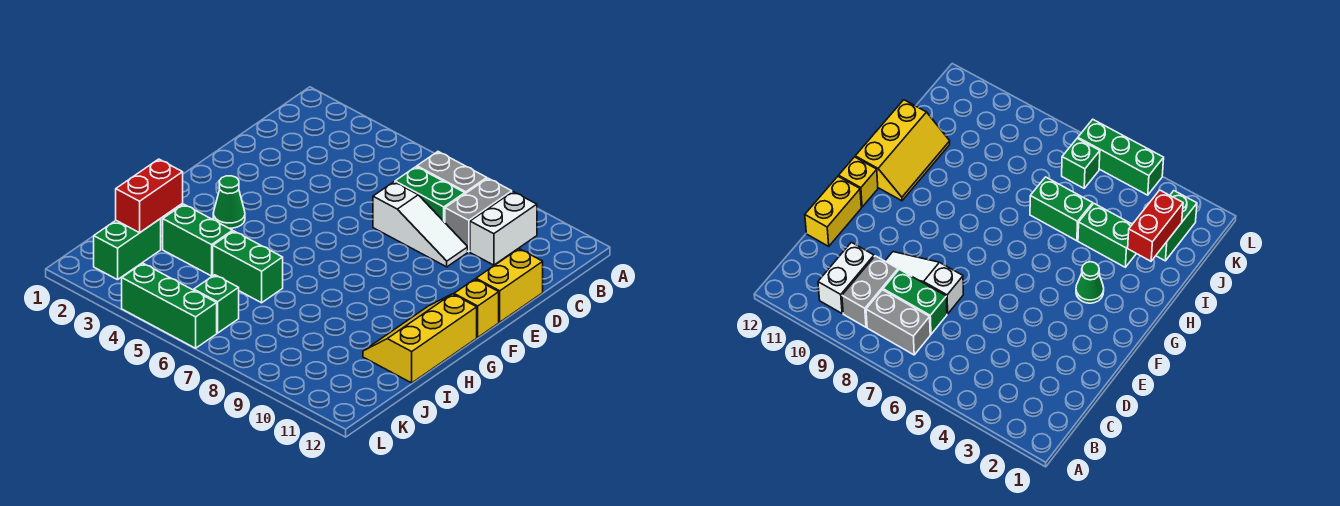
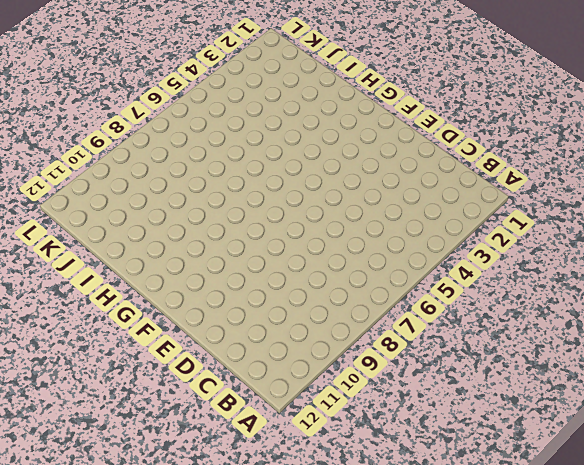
none -> grey brick B7:B8 level 1
none -> grey brick B9:C9 level 1
none -> white brick B10:C10 level 1

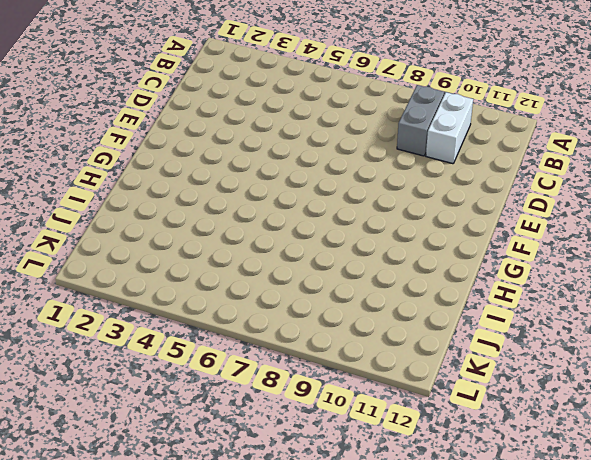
none -> grey brick B7:B8 level 1
none -> green brick C7:C8 level 1
none -> white slope D7:D9 level 1 top 7

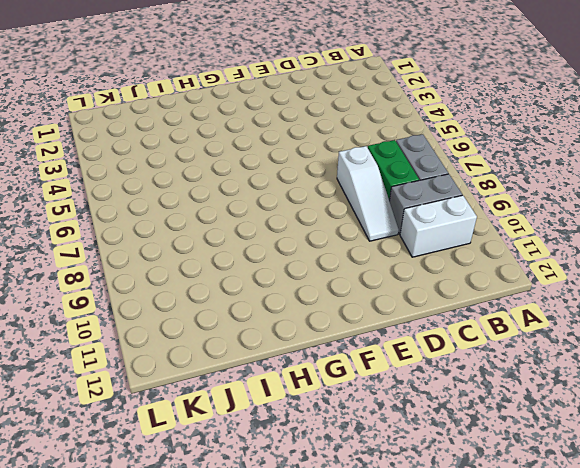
none -> yellow brick D12:E12 level 1
none -> yellow brick F12 level 1
none -> green cone G3 level 1

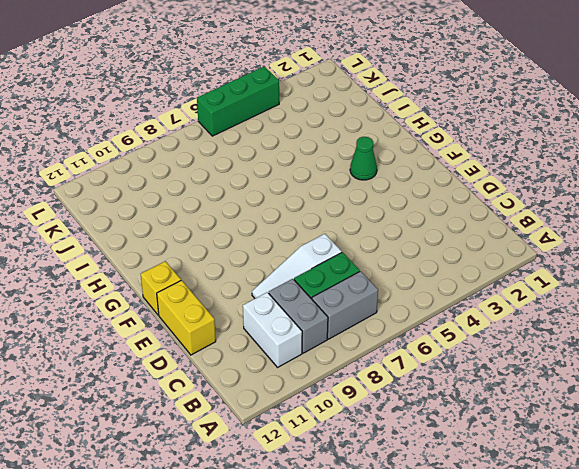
none -> yellow slope G11:I12 level 1 top 12
none -> green brick I3:I4 level 1
none -> green brick I5:I6 level 1

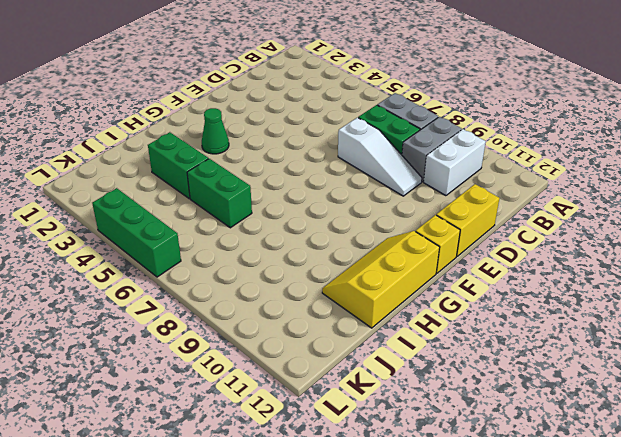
none -> green brick J2:K2 level 1
none -> green brick K6 level 1
none -> red brick I2:J2 level 2

